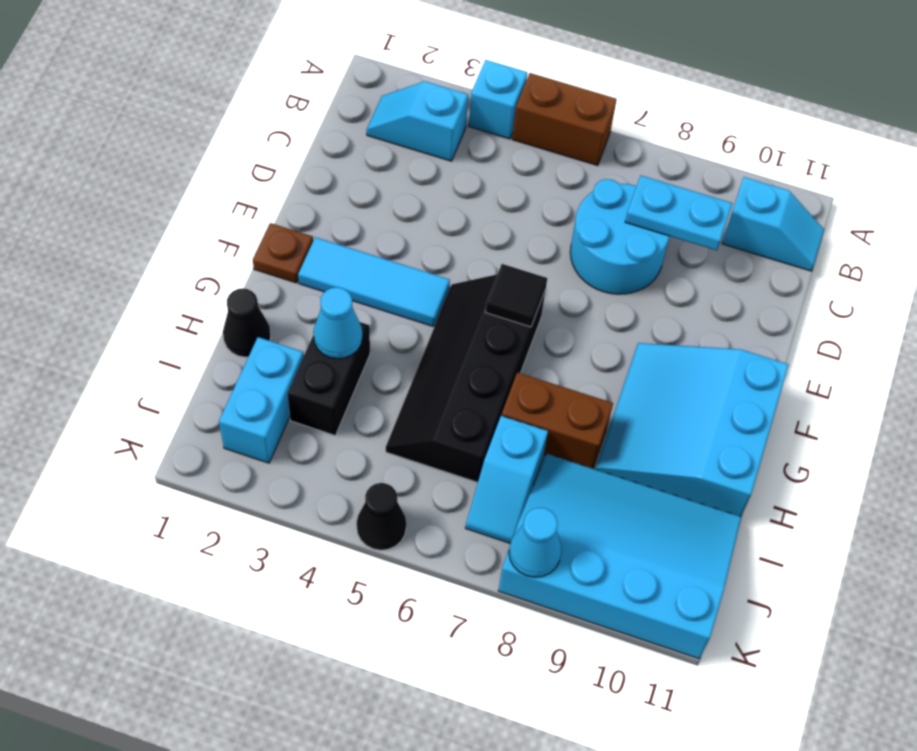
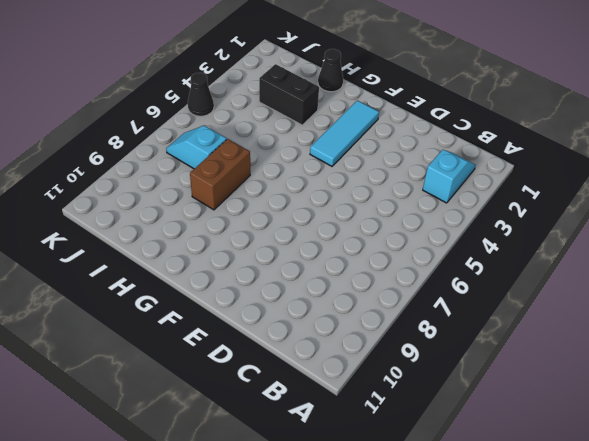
none -> cyan brick A4 level 1
none -> brown brick A5:A6 level 1
none -> cyan slope B10:B11 level 1 top 10

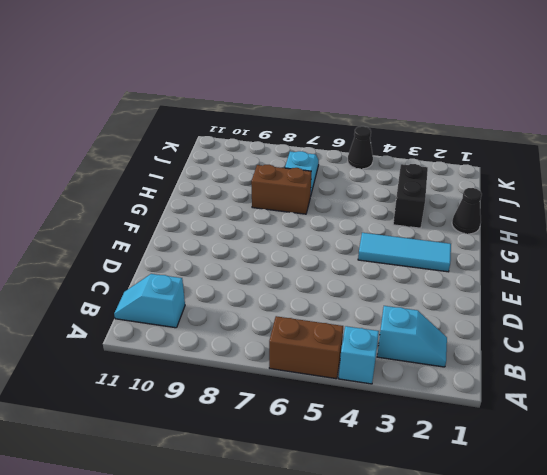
none -> cyan round brick C7:D8 level 1
none -> brown plate F1 level 1
none -> black slope F5:I6 level 1 top 6

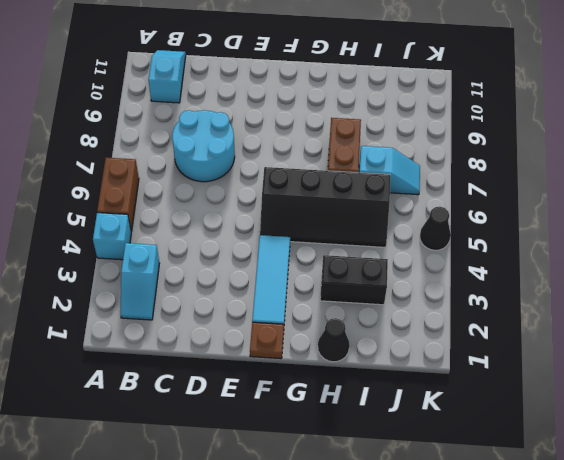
none -> cyan slope F9:H11 level 1 top 11
none -> cyan brick I2:J2 level 1
none -> cyan slope I8:K11 level 1 top K

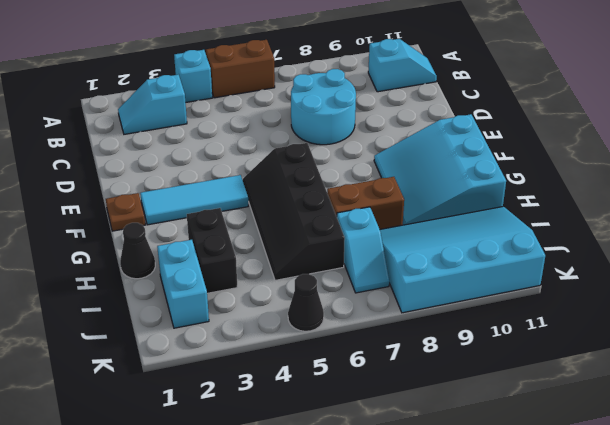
none -> cyan plate C8:C9 level 2
none -> black tile F6 level 2
none -> cyan cone H3 level 2

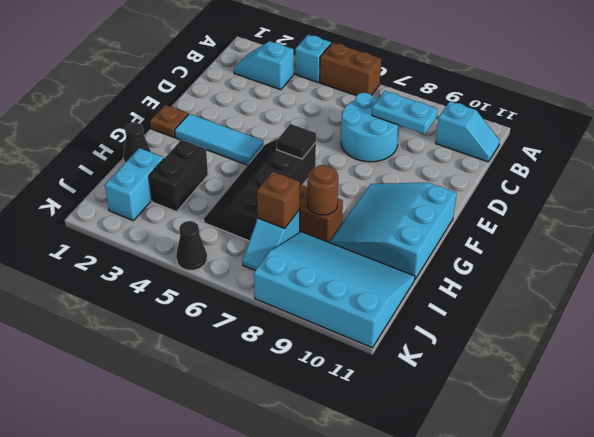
brown round brick H8 level 2 -> none
brown brick I7 level 2 -> none
none -> cyan cone H3 level 2
none -> cyan cone K8 level 2

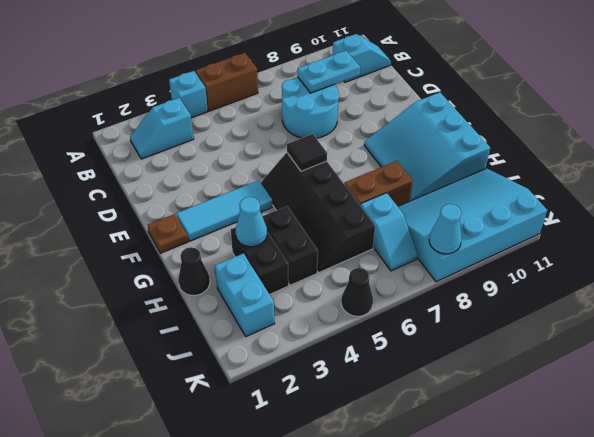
black brick H4:I4 level 1 -> none

